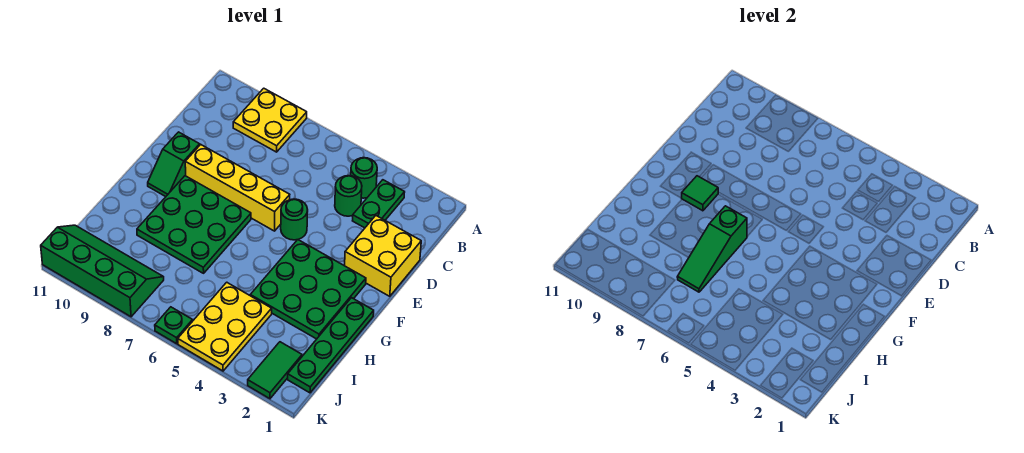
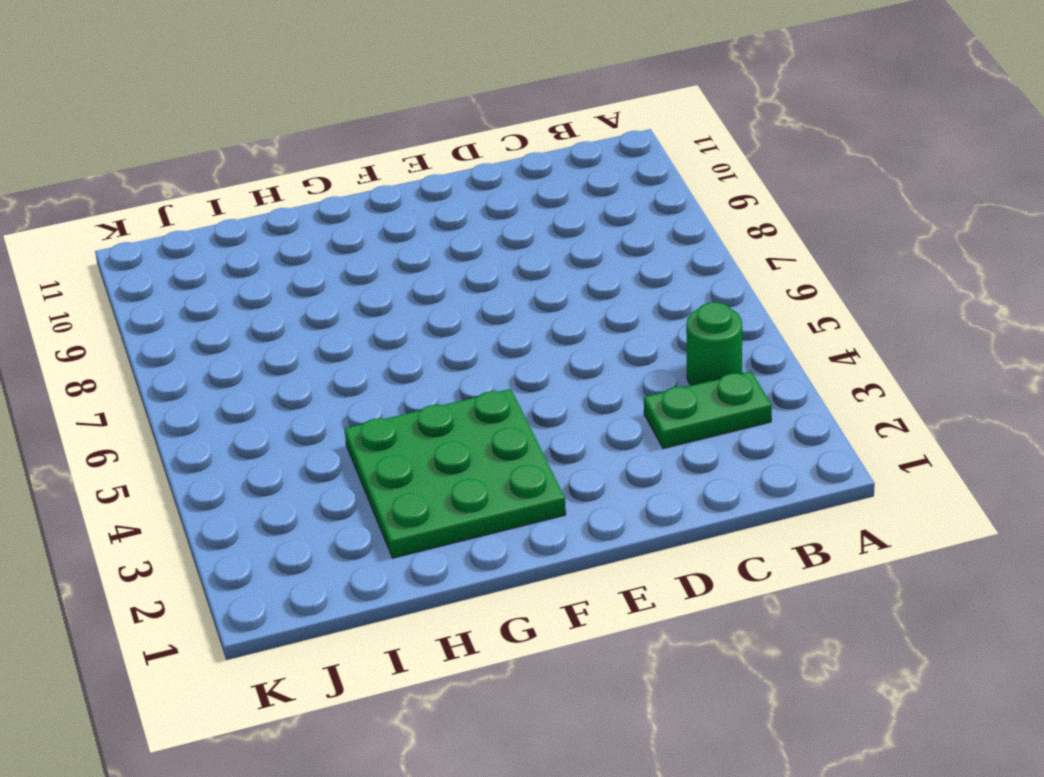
none -> yellow plate A8:B9 level 1
none -> green round brick C4 level 1
none -> yellow brick D1:E2 level 1

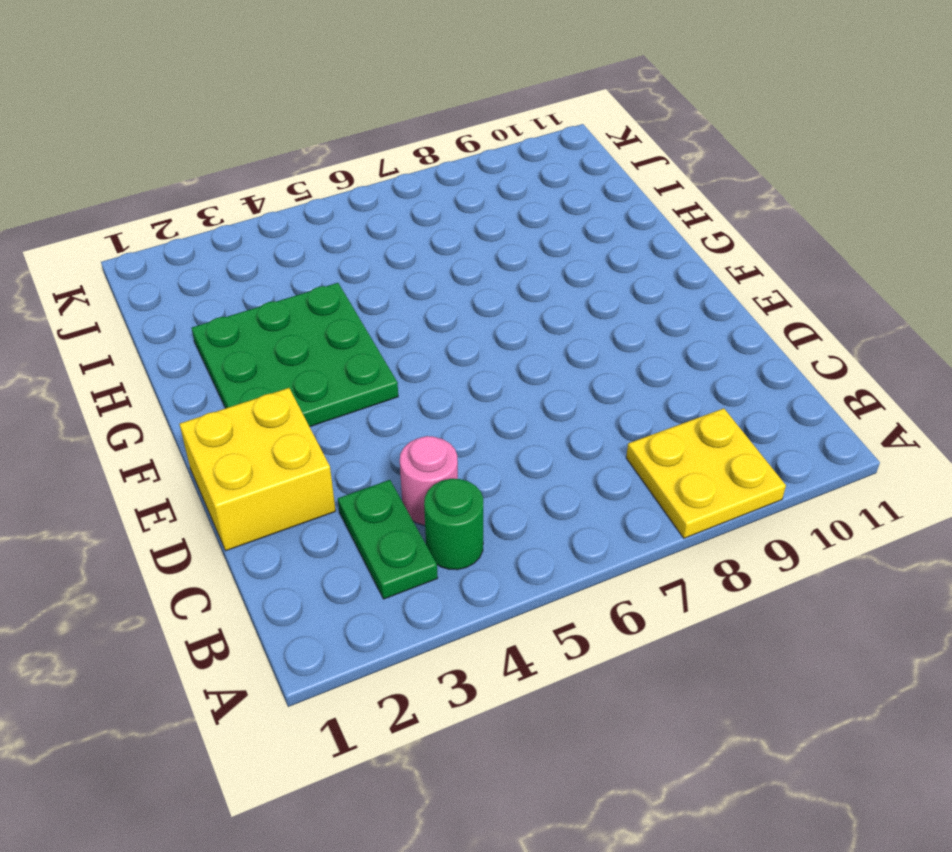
pink round brick C4 level 1 -> green round brick C4 level 1
none -> green round brick E5 level 1
none -> yellow brick E6:E9 level 1
none -> green slope E10:F10 level 1 top E

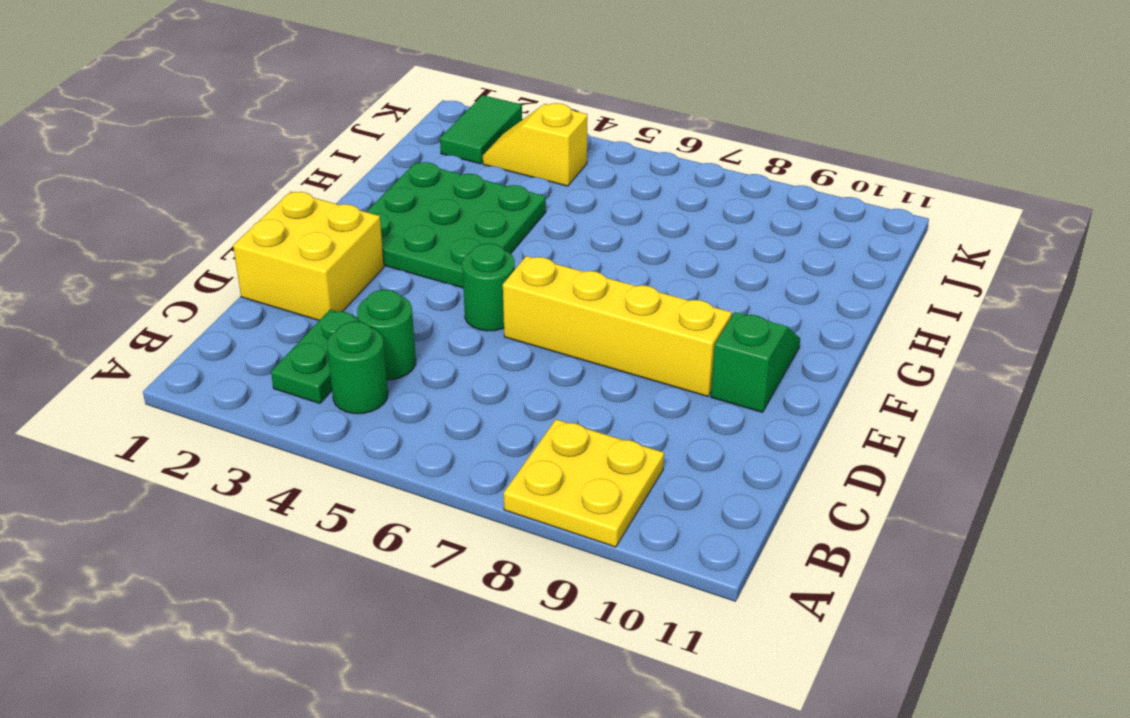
yellow slope J3:J4 level 1 top 4 -> yellow plate I4:K5 level 1
none -> green plate F7:H9 level 1
none -> green plate G1:J1 level 1
none -> green slope J8:K11 level 1 top K

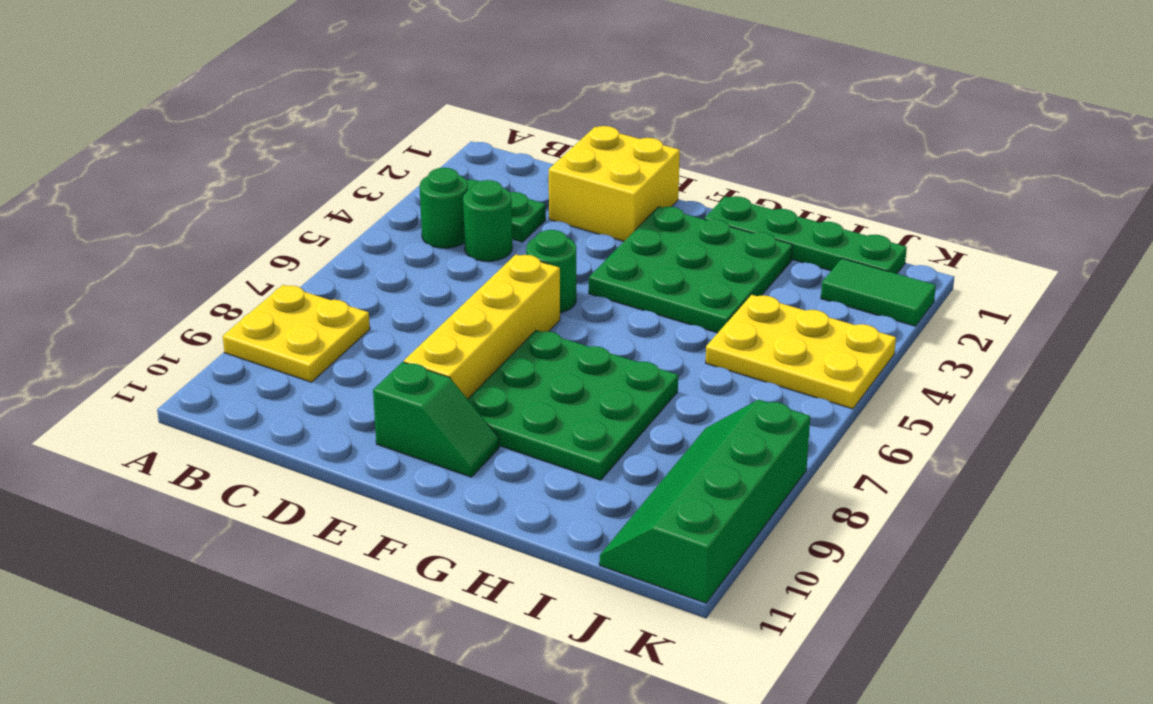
none -> green plate K6 level 1
none -> green tile F9 level 2
none -> green slope G7:I7 level 2 top G

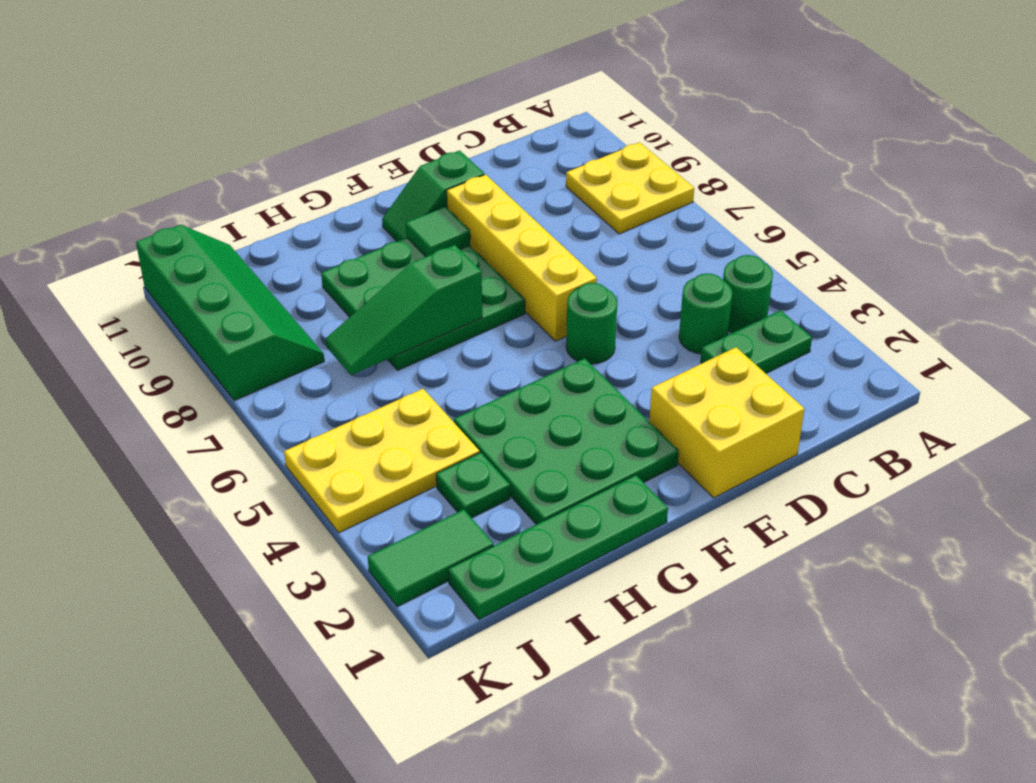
green plate I3 level 1 -> green plate K6 level 1

